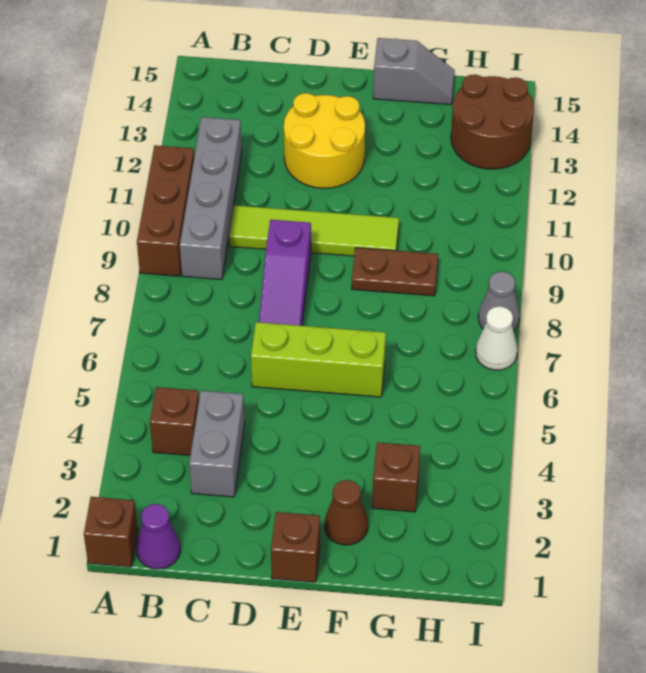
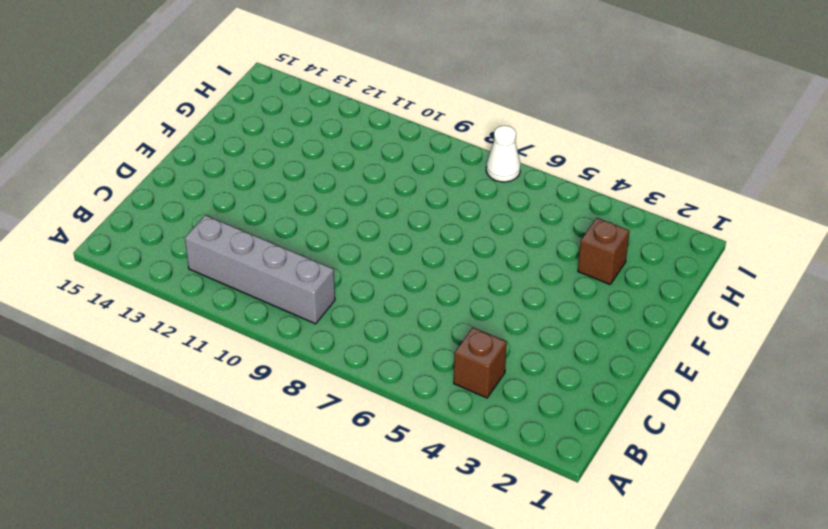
none -> brown brick A1 level 1
none -> brown brick A9:A11 level 1
none -> purple cone B1 level 1

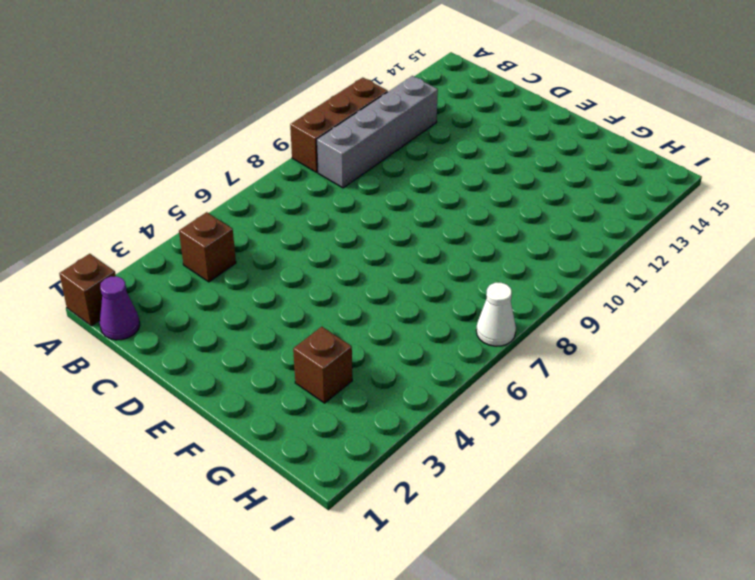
none -> grey brick C3:C4 level 1
none -> lime tile C10:F10 level 1
none -> lime brick D6:F6 level 1

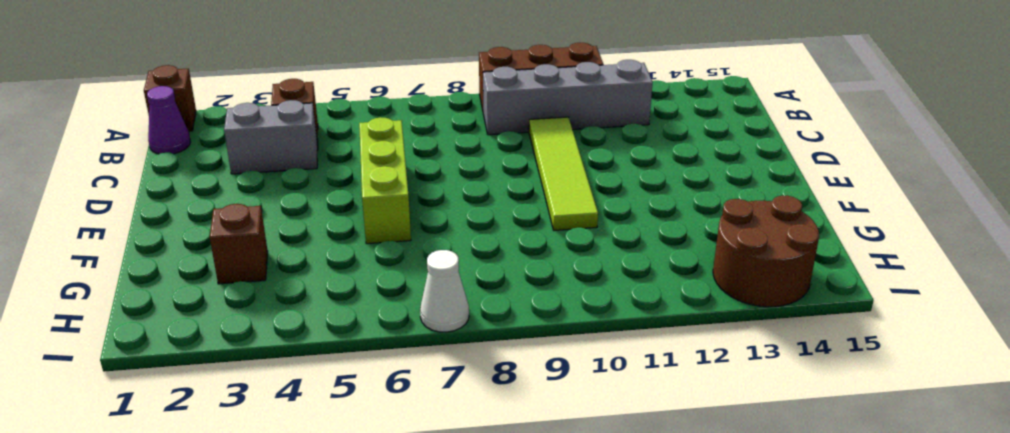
none -> purple slope D7:D9 level 1 top 9
none -> yellow round brick D12:E13 level 1
none -> brown brick E1 level 1

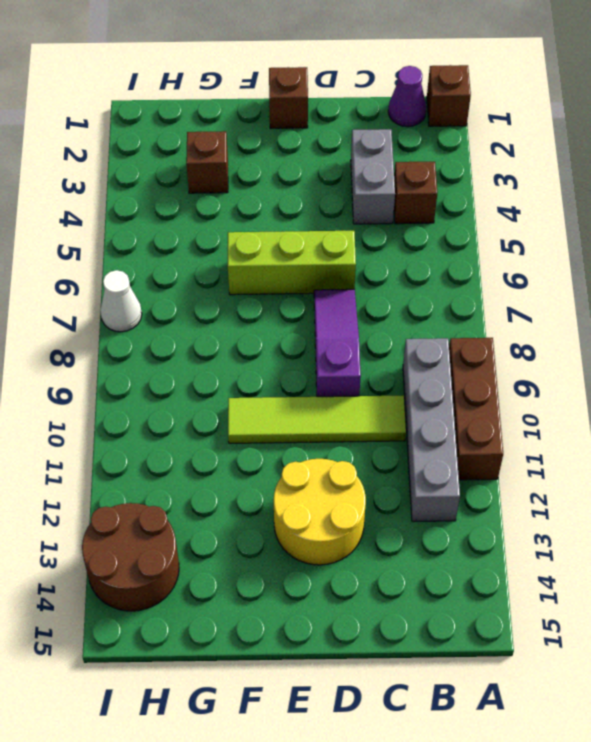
none -> brown cone F2 level 1
none -> brown plate F9:G9 level 1
none -> grey slope F15:G15 level 1 top F

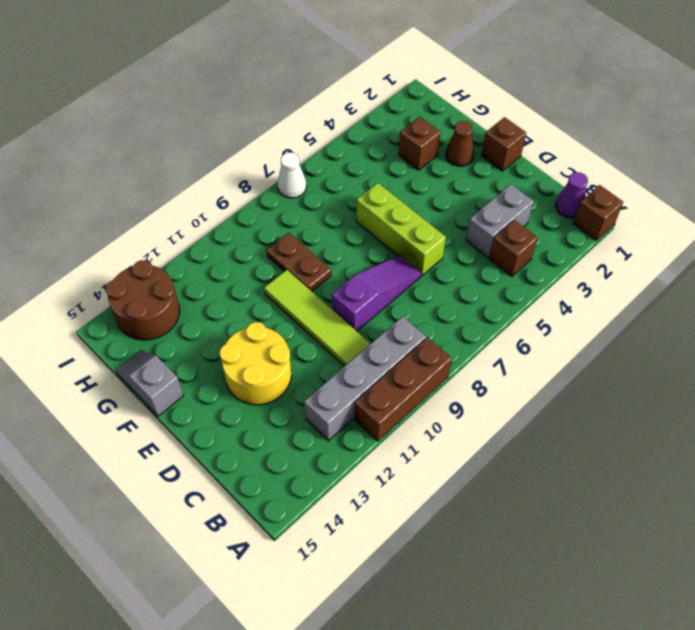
none -> grey cone I8 level 1

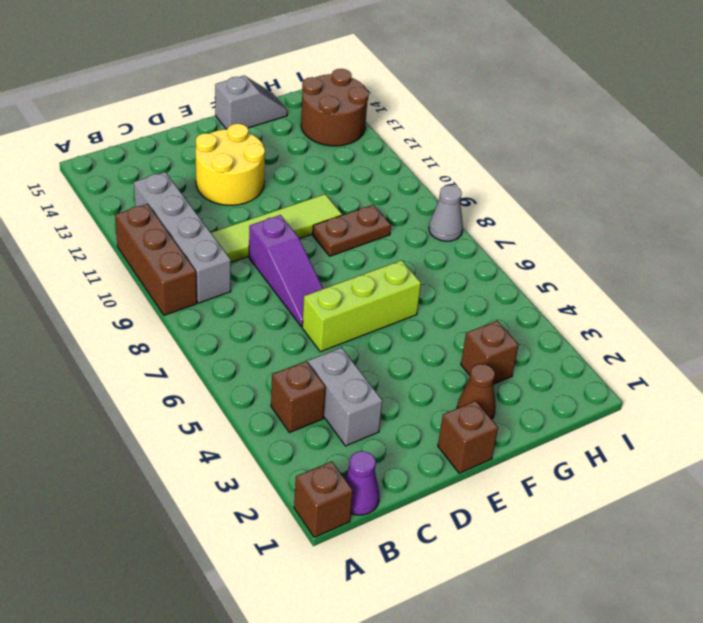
none -> white cone I7 level 1

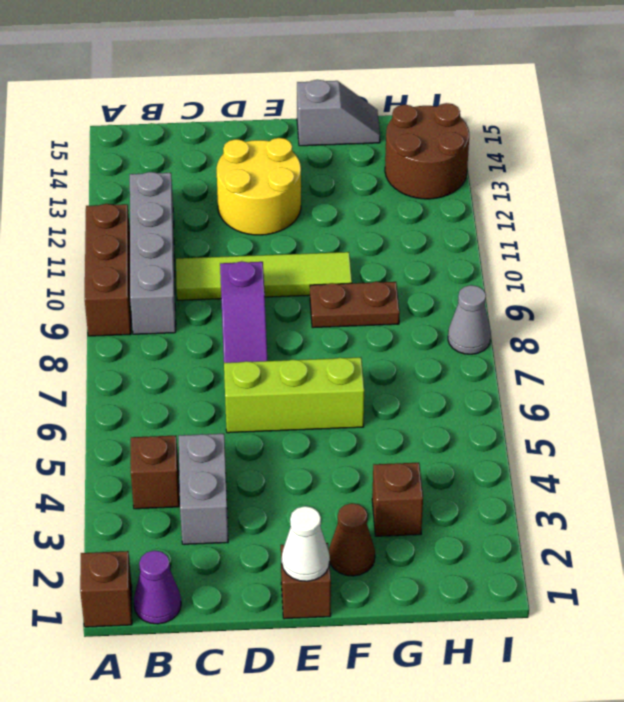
white cone E1 level 2 -> white cone I7 level 1

